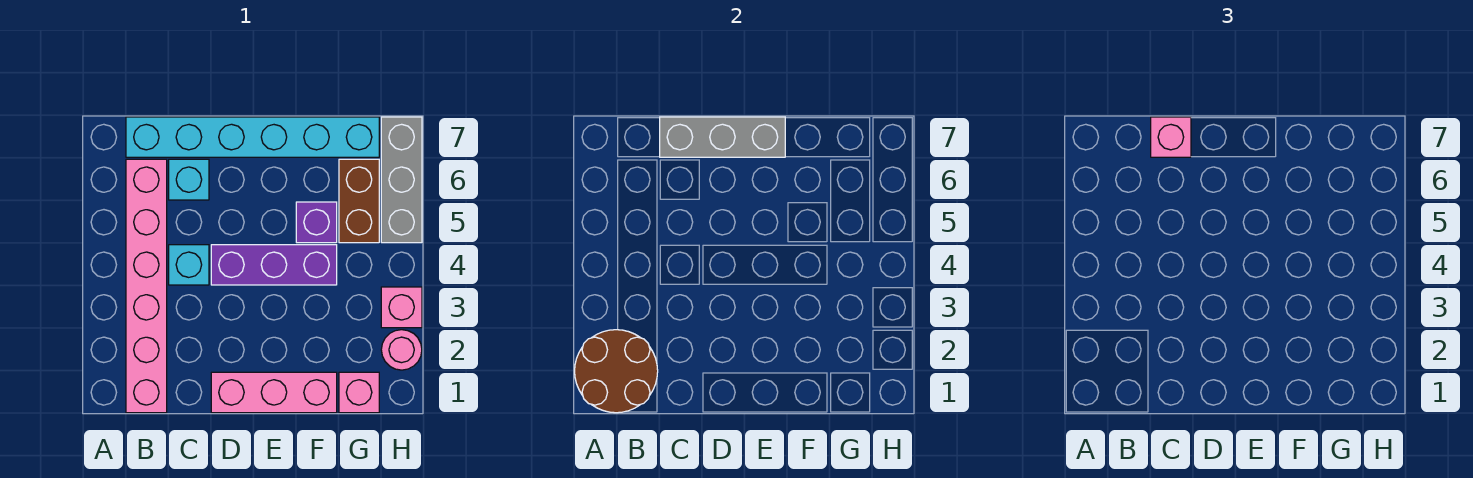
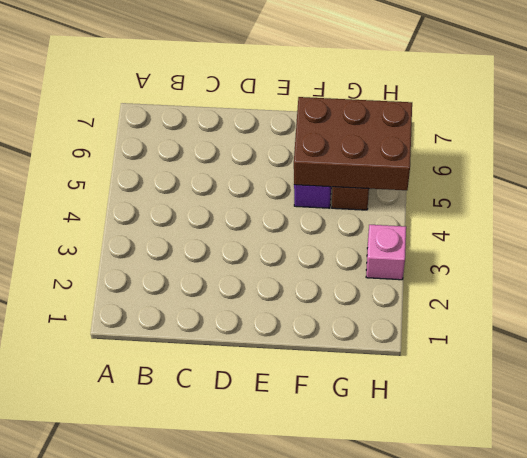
brown brick F5:H6 level 2 -> none
none -> pink brick B1:B6 level 1
none -> cyan brick B7:G7 level 1
none -> cyan brick C4 level 1

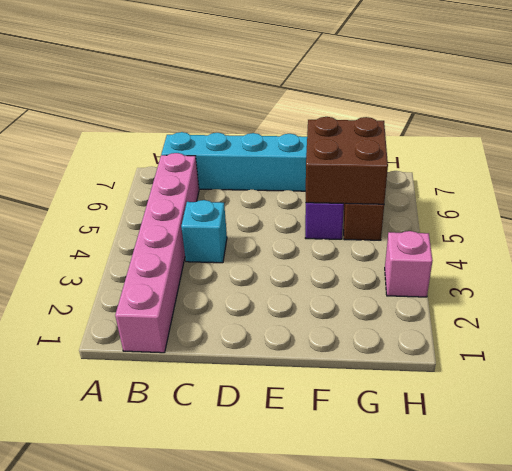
brown brick F5:G6 level 2 -> none
none -> cyan brick C6 level 1
none -> pink brick D1:F1 level 1
none -> purple brick D4:F4 level 1

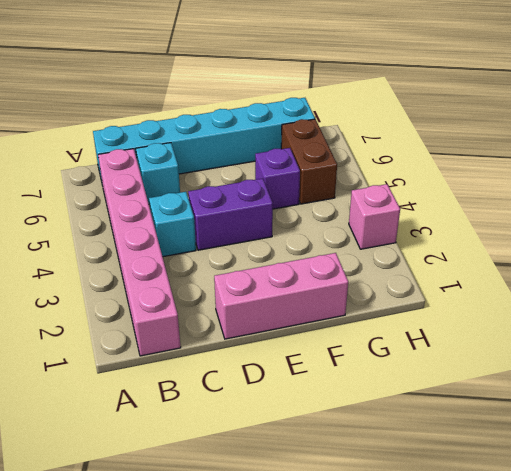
purple brick D4:E4 level 1 -> purple brick D4:F4 level 1
none -> pink brick G1 level 1
none -> pink round brick H2 level 1
none -> grey brick H5:H7 level 1

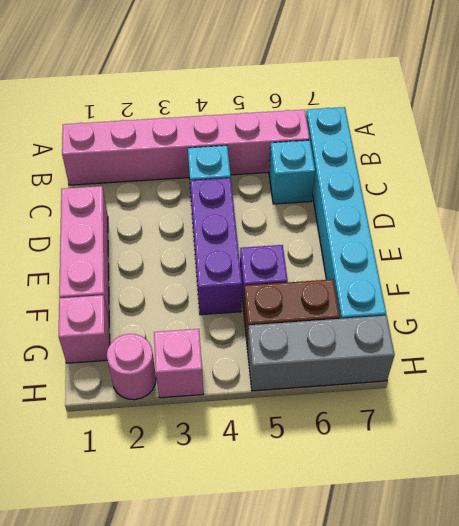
none -> brown round brick A1:B2 level 2
none -> grey brick C7:E7 level 2
none -> pink brick C7 level 3

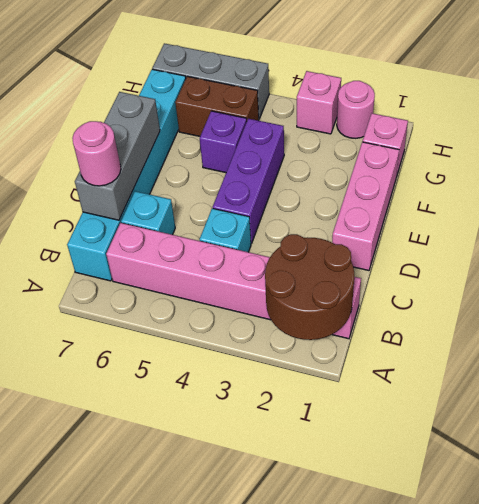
pink round brick C7 level 3 -> pink brick C7 level 3

